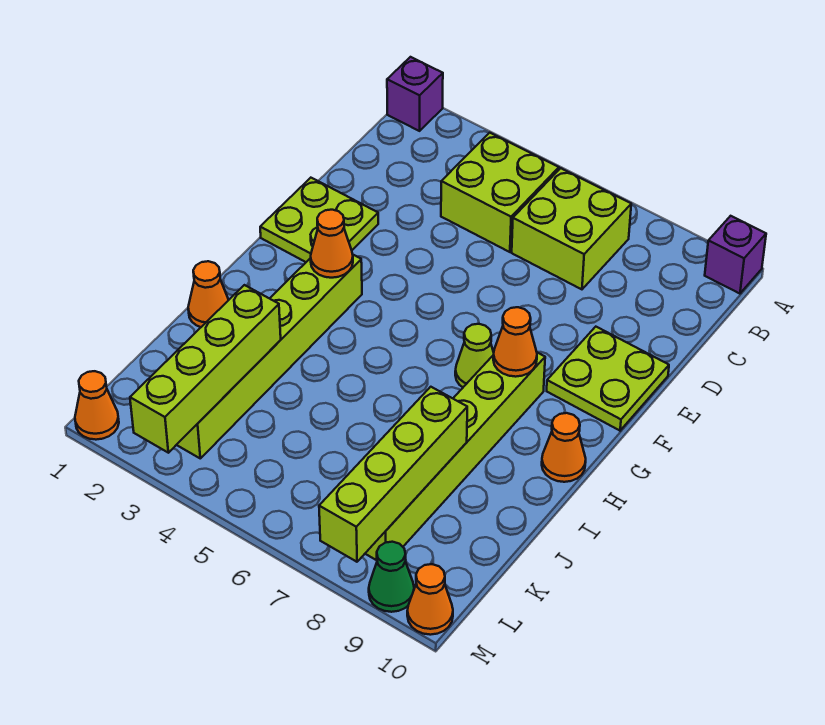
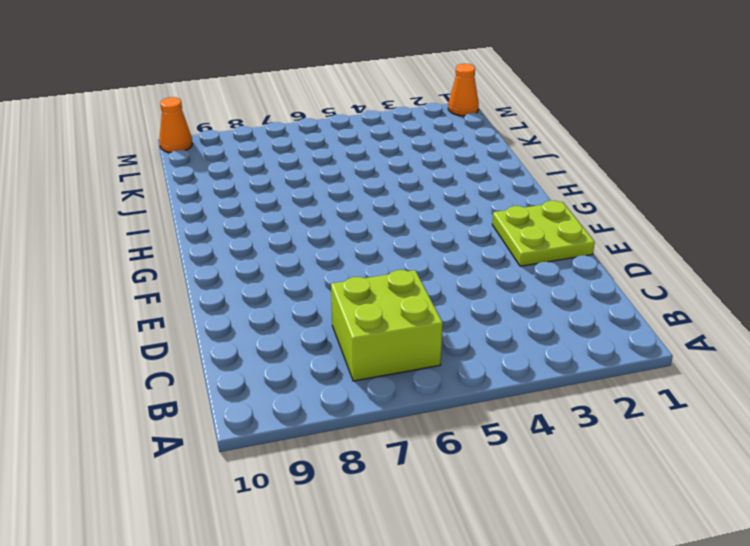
none -> purple brick A1 level 1
none -> purple brick A10 level 1
none -> lime brick B4:C5 level 1

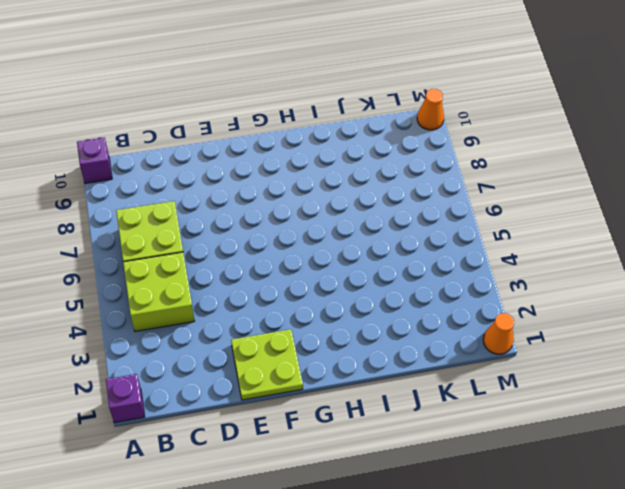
none -> lime plate E9:F10 level 1
none -> lime brick G3:L3 level 1
none -> lime cone G7 level 1

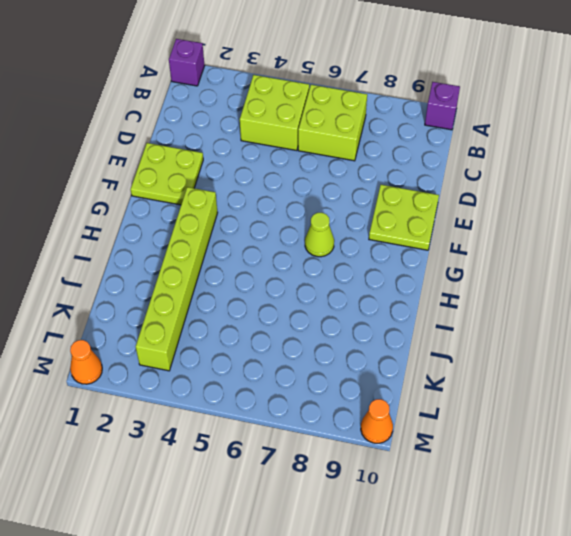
none -> lime brick G8:L8 level 1
none -> orange cone H10 level 1
none -> orange cone I1 level 1

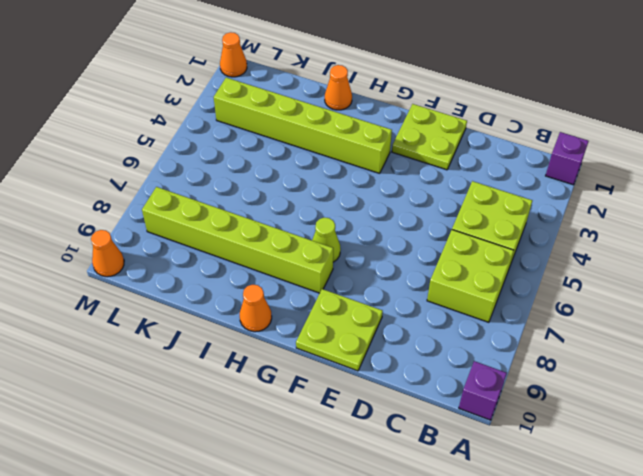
none -> green cone M9 level 1
none -> orange cone G3 level 2
none -> orange cone G8 level 2

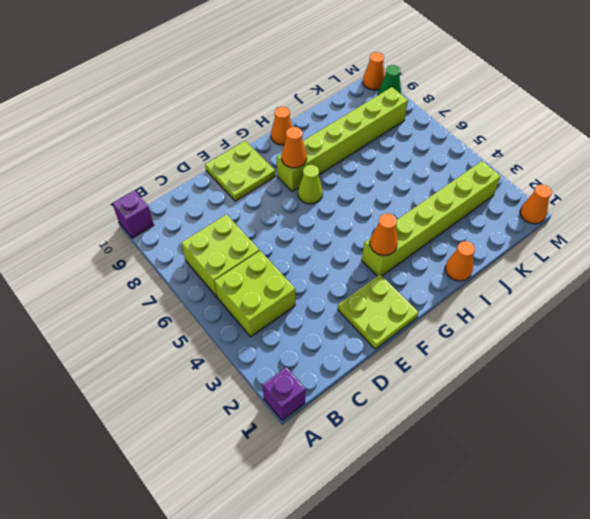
none -> lime brick J3:M3 level 2
none -> lime brick J8:M8 level 2

